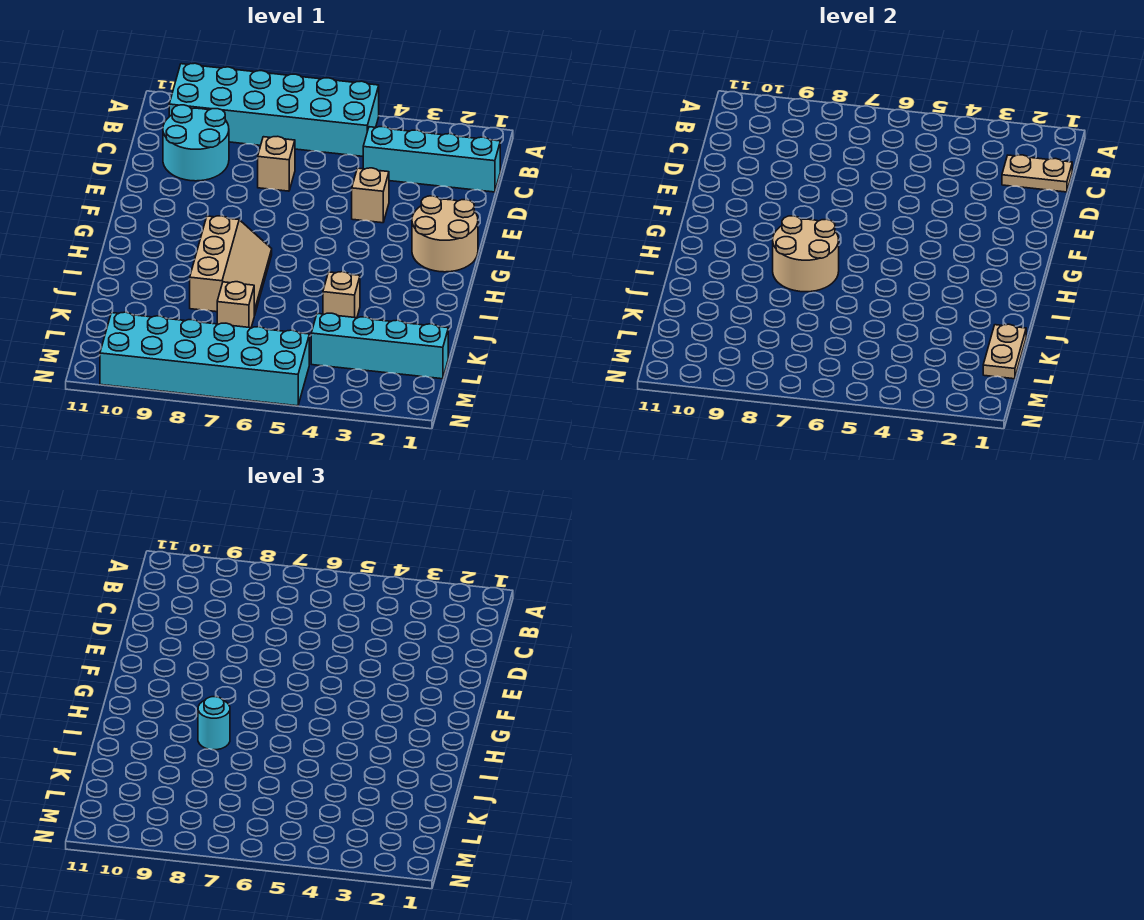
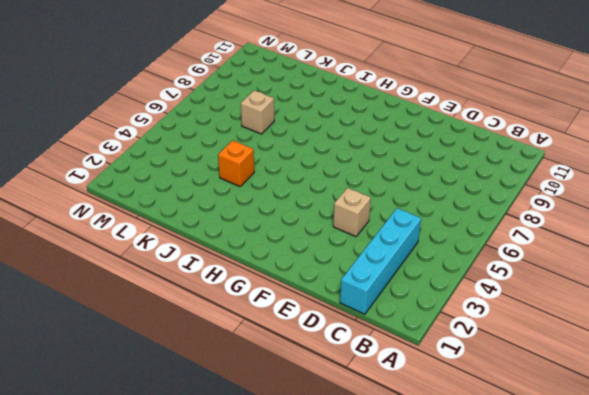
orange brick J4 level 1 -> tan brick J4 level 1
none -> cyan brick A5:B10 level 1
none -> cyan round brick C9:D10 level 1
none -> tan brick D7 level 1

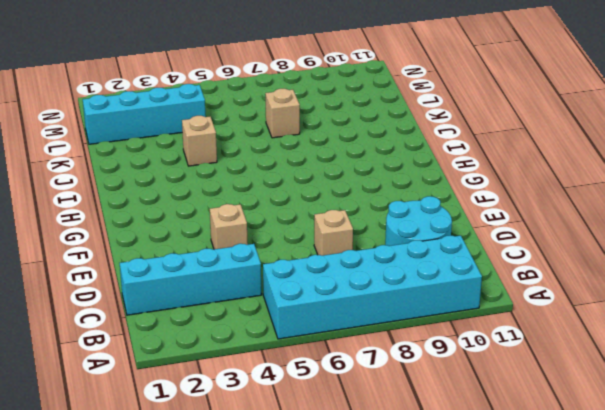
none -> tan round brick F1:G2 level 1
none -> tan slope H7:J8 level 1 top 8
none -> cyan brick M5:N10 level 1

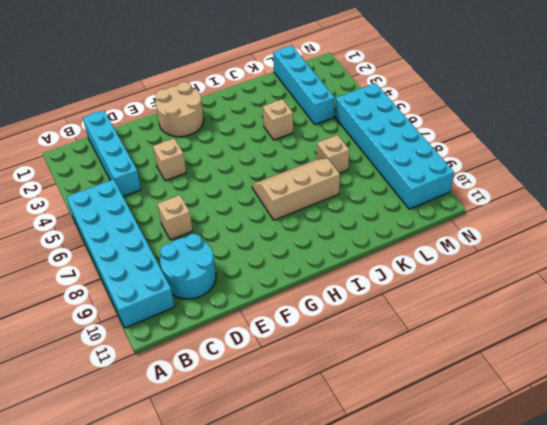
none -> tan plate C1:C2 level 2
none -> tan round brick H7:I8 level 2
none -> tan plate K1:L1 level 2

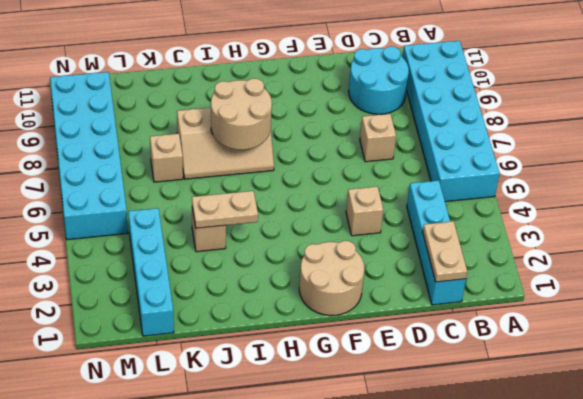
tan plate I4:J4 level 2 -> tan plate K1:L1 level 2
none -> cyan round brick I8 level 3

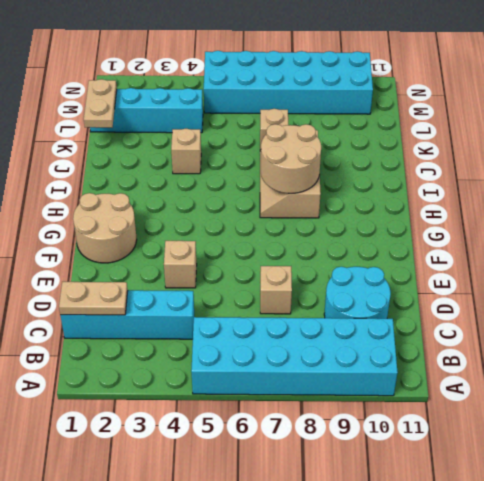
none -> cyan round brick I8 level 3

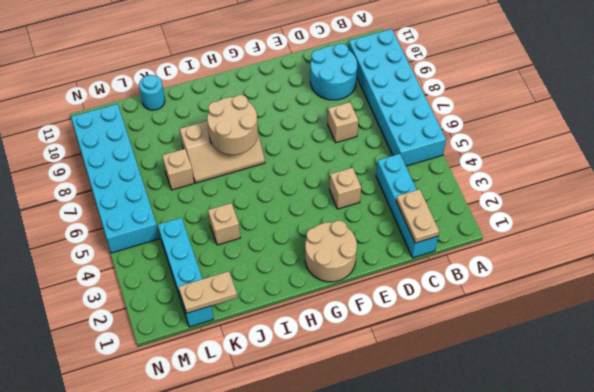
cyan round brick K11 level 1 -> cyan round brick I8 level 3

